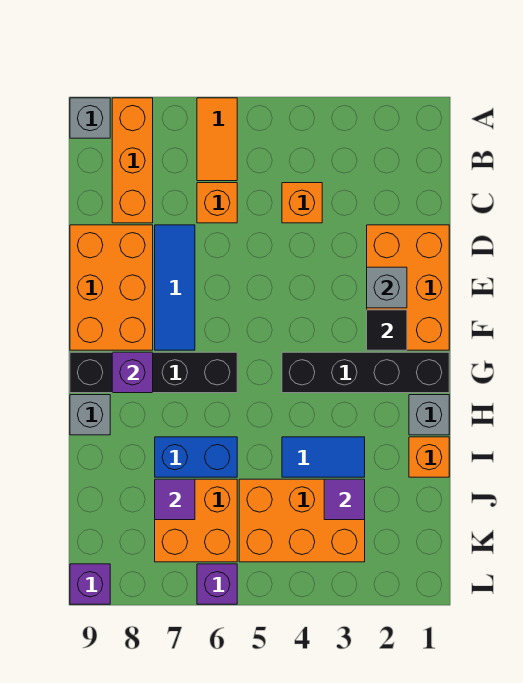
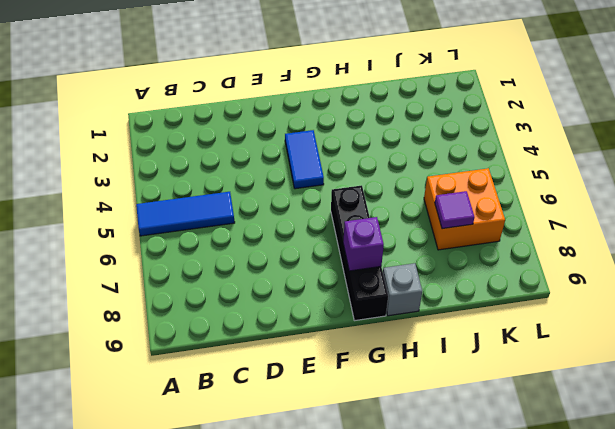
blue tile A5:C5 level 1 -> blue tile D7:F7 level 1
blue tile F3:F4 level 1 -> blue tile I3:I4 level 1
none -> orange tile A6:B6 level 1
none -> orange brick A8:C8 level 1
none -> grey brick A9 level 1

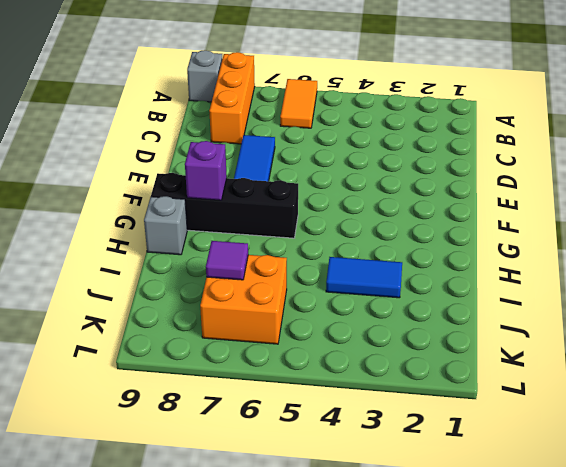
none -> orange brick C4 level 1
none -> orange brick C6 level 1
none -> orange brick D1:F2 level 1

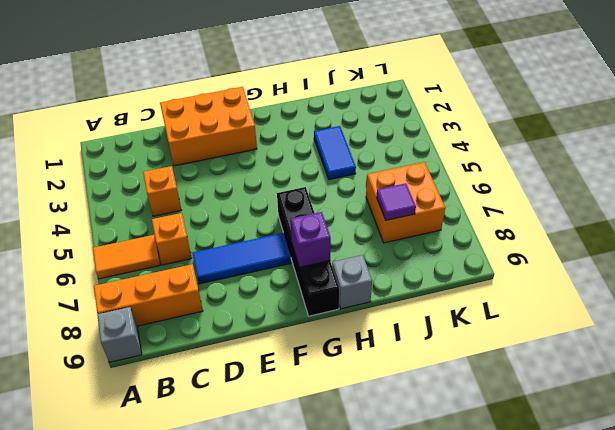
none -> orange brick D8:F9 level 1
none -> black brick G1:G4 level 1
none -> grey brick H1 level 1

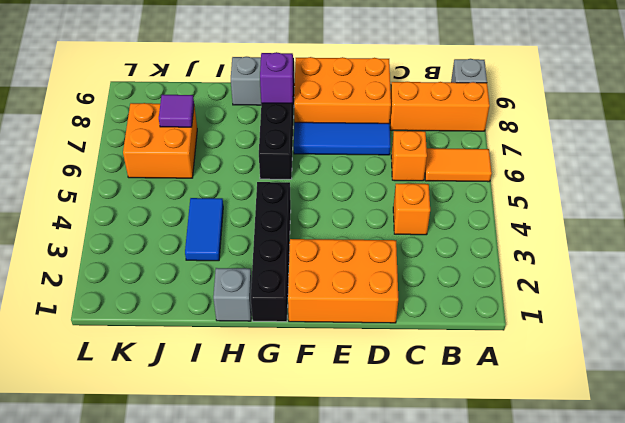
none -> orange brick I1 level 1
none -> blue brick I6:I7 level 1
none -> orange brick J3:K5 level 1

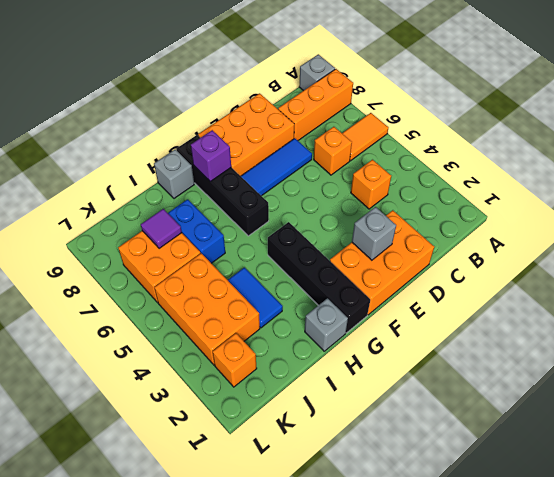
orange brick K2 level 1 -> orange brick I1 level 1
none -> purple brick L6 level 1
none -> purple brick L9 level 1
none -> black tile F2 level 2

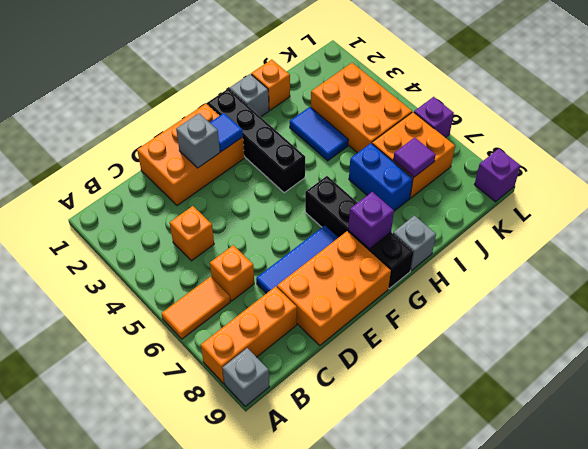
blue tile F2 level 2 -> black tile F2 level 2
none -> purple tile J3 level 2

